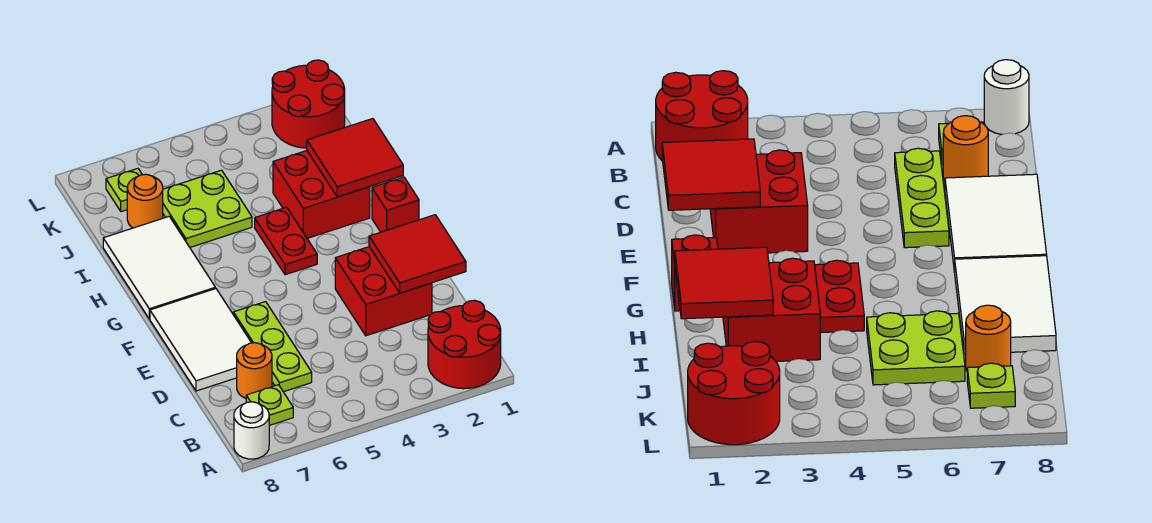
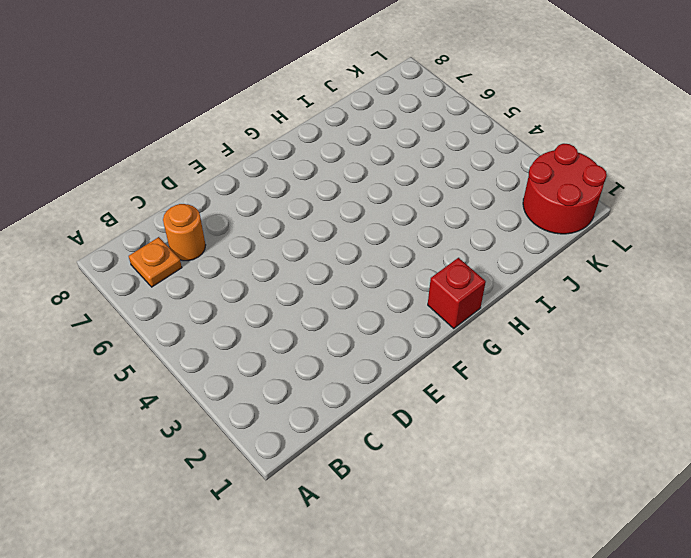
orange plate B7 level 1 -> lime plate B7 level 1
none -> red round brick A1:B2 level 1
none -> white round brick A8 level 1
none -> lime plate C6:E6 level 1

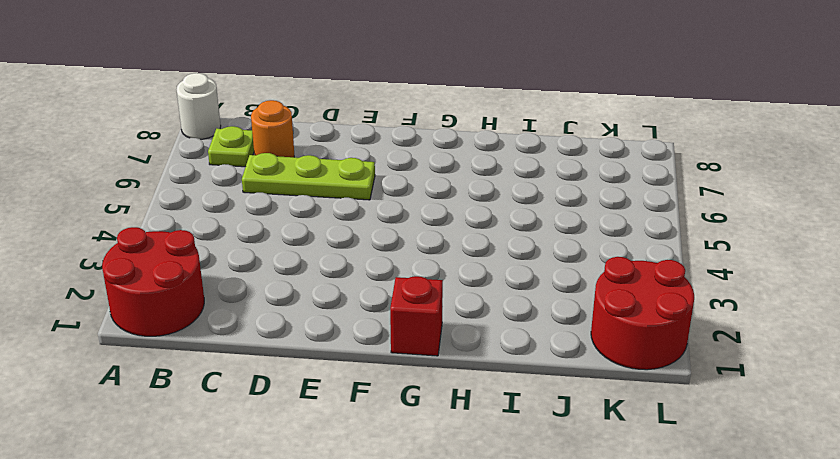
none -> red brick D2:E3 level 1
none -> white tile D7:F8 level 1
none -> red plate G4:H4 level 1

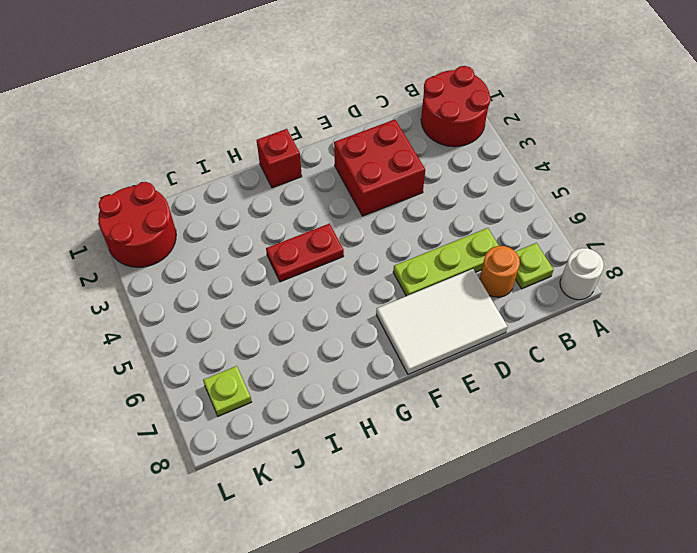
none -> white tile G7:I8 level 1
none -> red brick H2:I3 level 1
none -> lime plate I5:J6 level 1

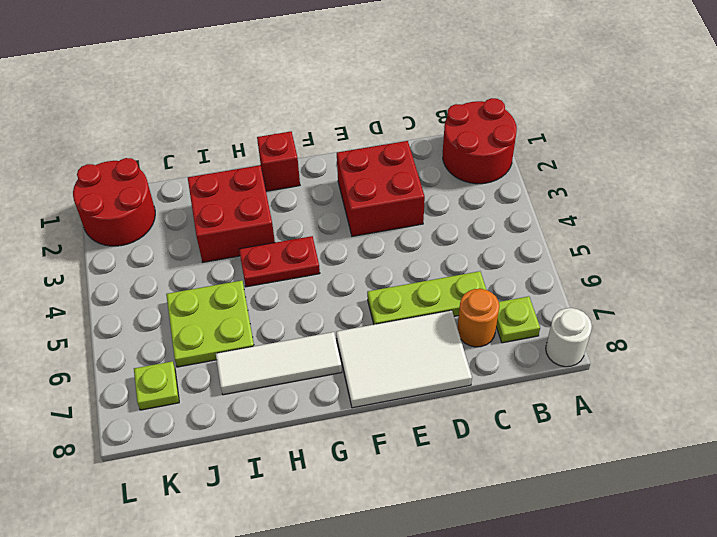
white tile G7:I7 level 1 -> white tile G7:I8 level 1
none -> orange round brick J7 level 1
none -> red tile D1:E2 level 2
none -> red tile H1:I2 level 2

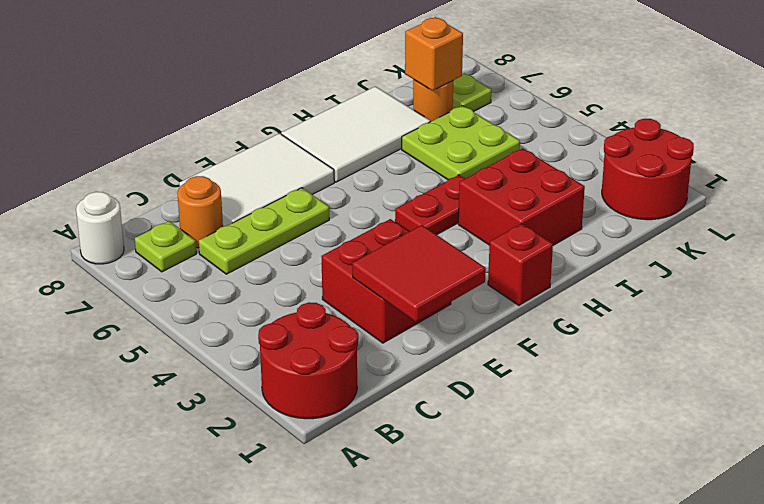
orange brick J7 level 2 -> none
none -> red tile H1:I2 level 2

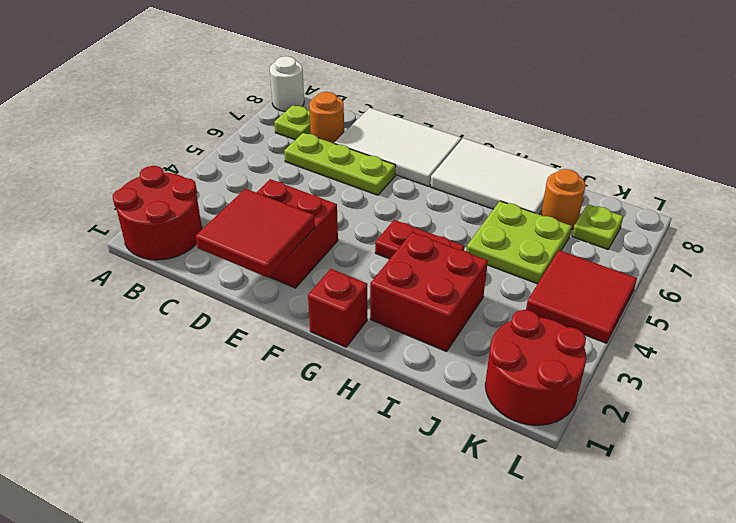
red tile K4:L5 level 1 -> red tile H1:I2 level 2

